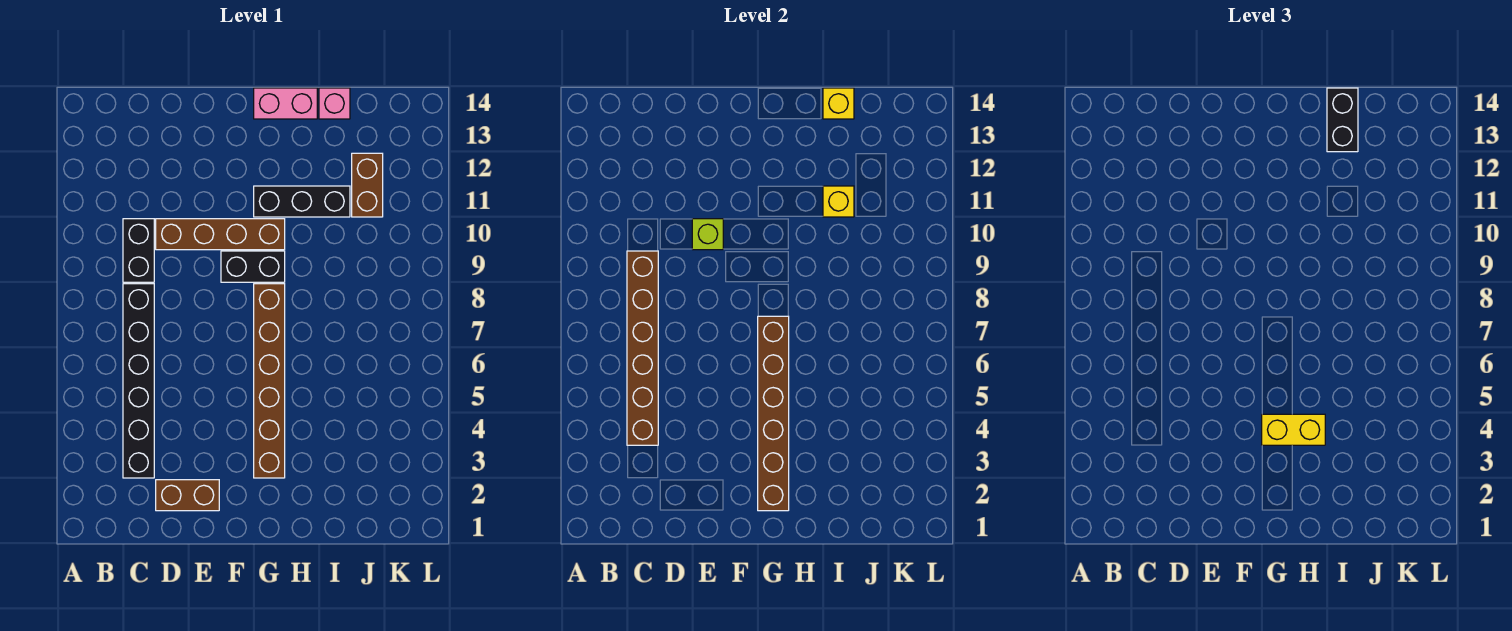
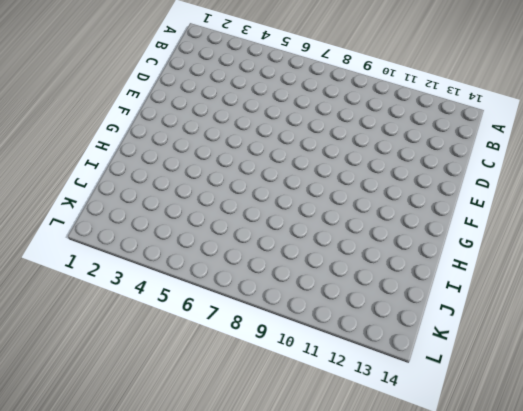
none -> black brick C3:C8 level 1
none -> black brick C9:C10 level 1
none -> brown brick D2:E2 level 1

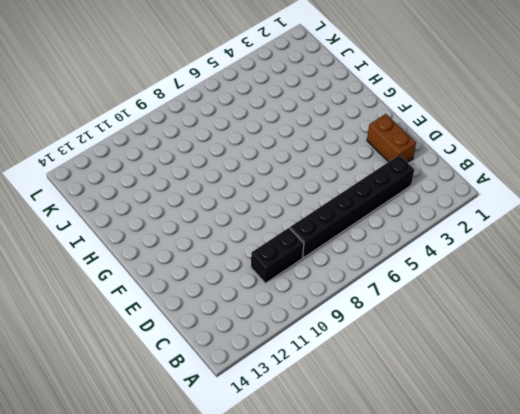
none -> brown brick D10:G10 level 1
none -> black brick F9:G9 level 1
none -> brown brick G3:G8 level 1

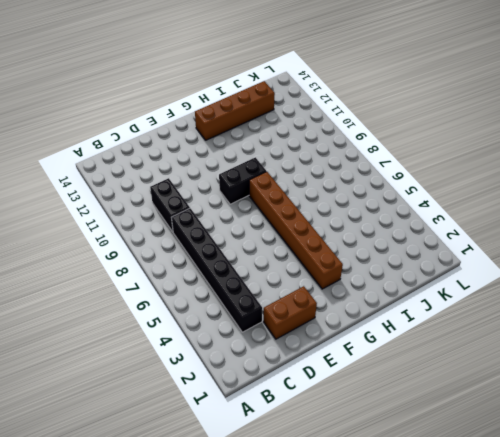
brown brick G13:J13 level 1 -> brown brick D10:G10 level 1
none -> black brick G11:I11 level 1
none -> pink brick G14:H14 level 1
none -> pink brick I14 level 1

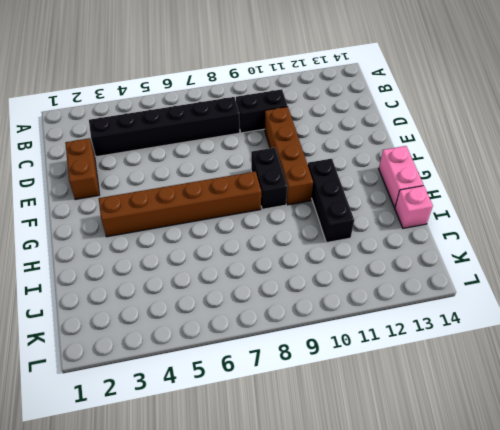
none -> brown brick J11:J12 level 1
none -> brown brick C4:C9 level 2
none -> lime brick E10 level 2

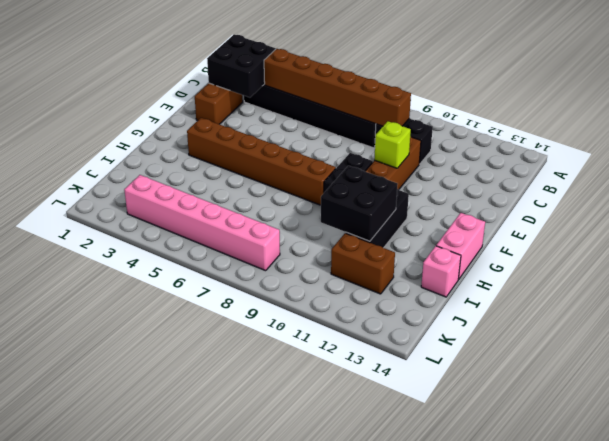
black brick C2:D3 level 2 -> none
black brick H10:I11 level 2 -> yellow brick I11 level 2
pink brick K3:K8 level 1 -> none
none -> brown brick G2:G7 level 2
none -> yellow brick I14 level 2
none -> yellow brick G4:H4 level 3

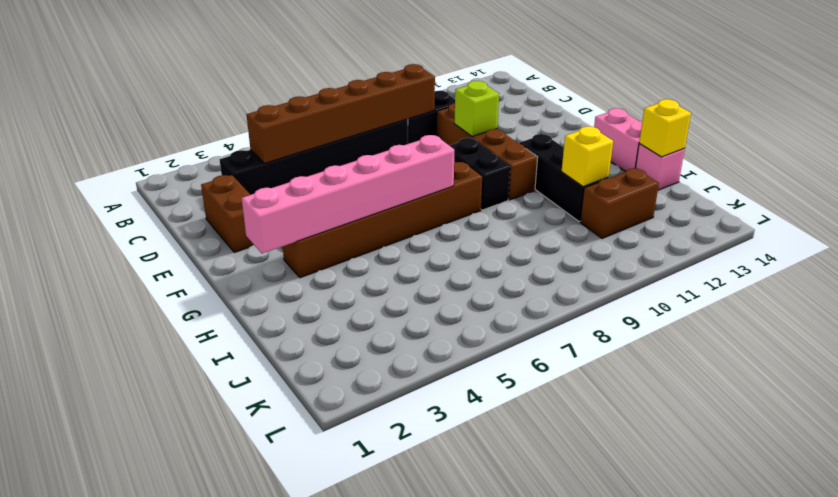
pink brick G2:G7 level 2 -> brown brick G2:G7 level 2
none -> yellow brick G4:H4 level 3
none -> black brick I13:I14 level 3

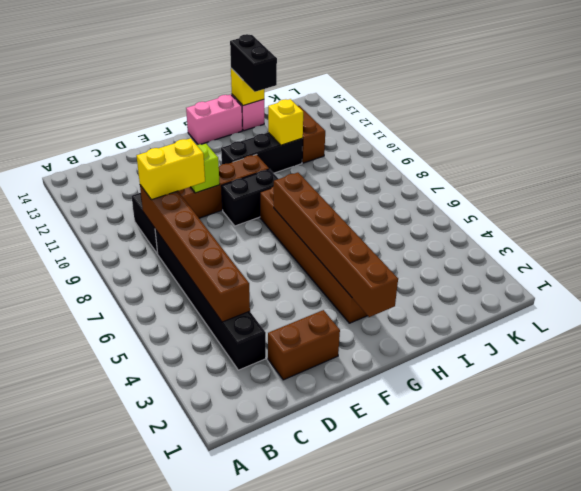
yellow brick C9:D9 level 3 -> yellow brick G4:H4 level 3

